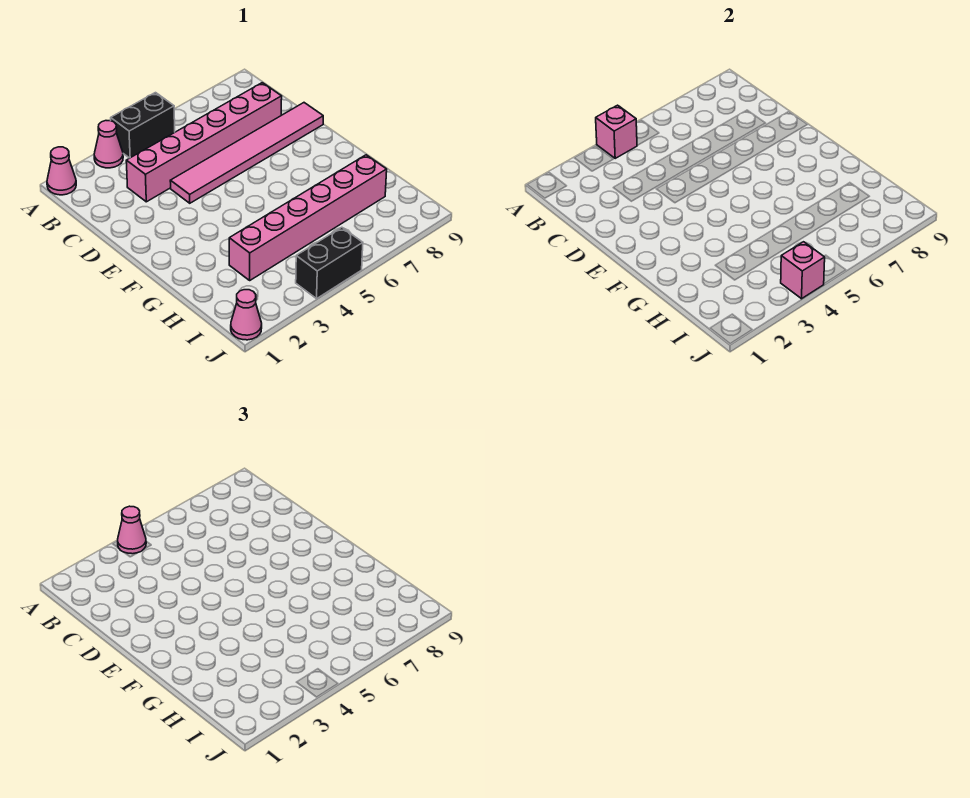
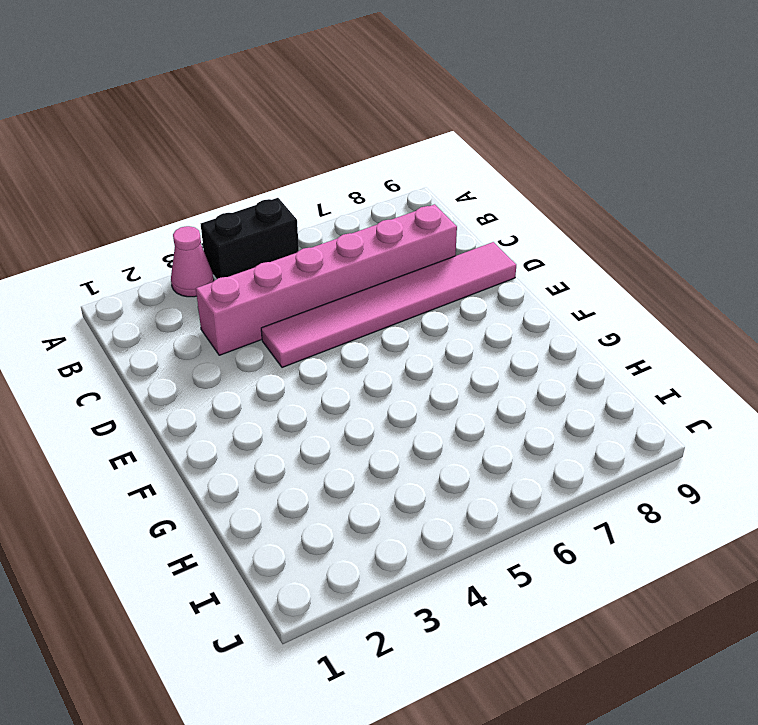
none -> pink cone A1 level 1
none -> pink brick H3:H8 level 1

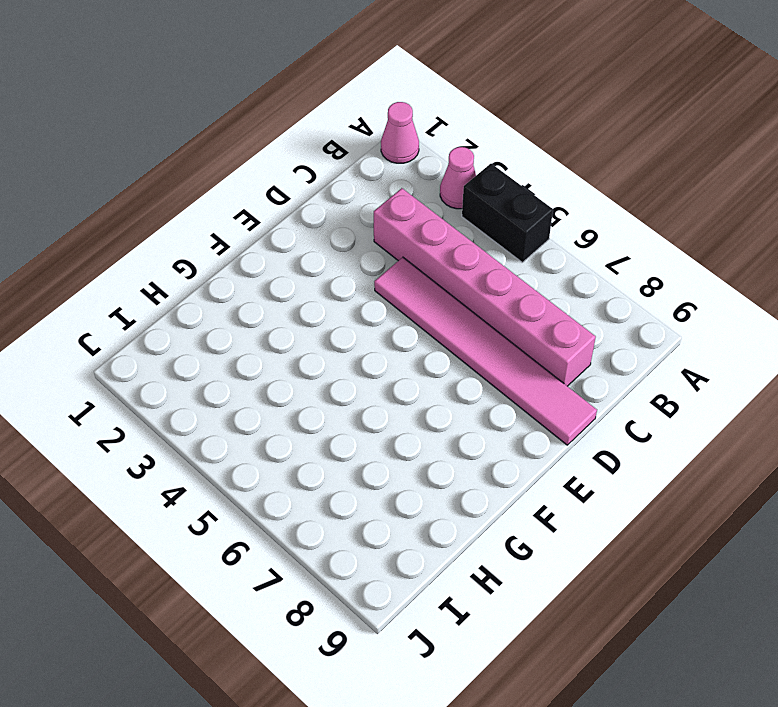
none -> pink brick H3:H8 level 1
none -> pink cone J1 level 1

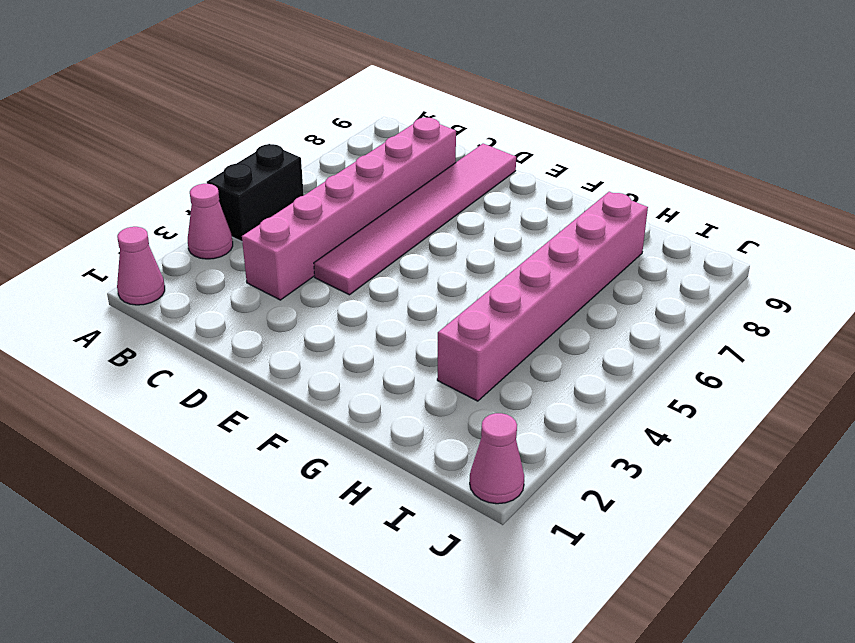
none -> black brick J4:J5 level 1
none -> pink brick A4 level 2

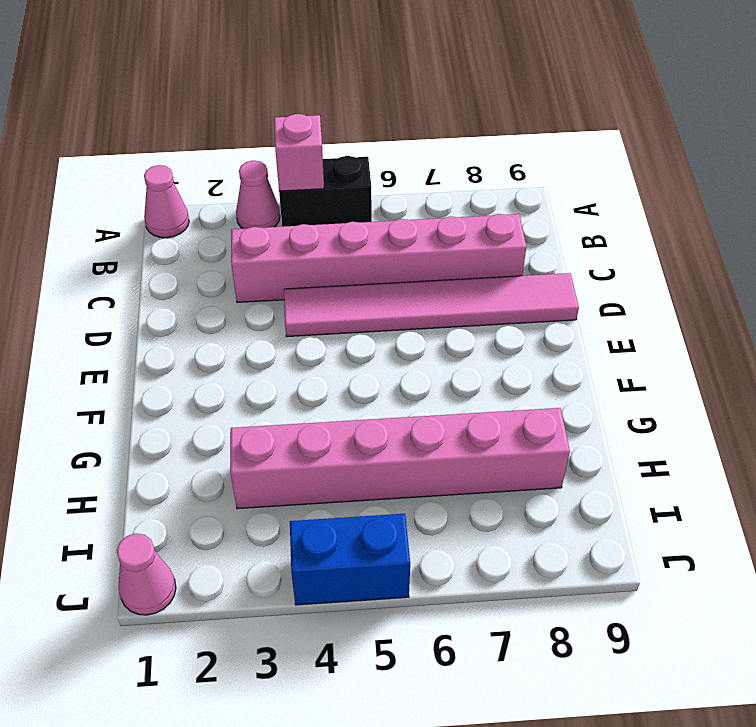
blue brick J4:J5 level 1 -> black brick J4:J5 level 1
none -> pink brick J4 level 2
none -> pink cone A4 level 3

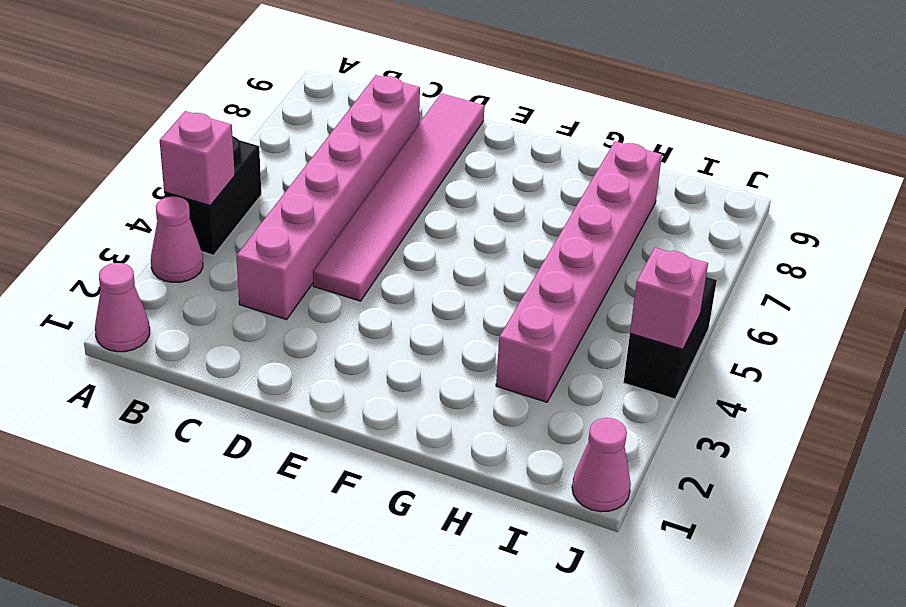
none -> pink cone A4 level 3

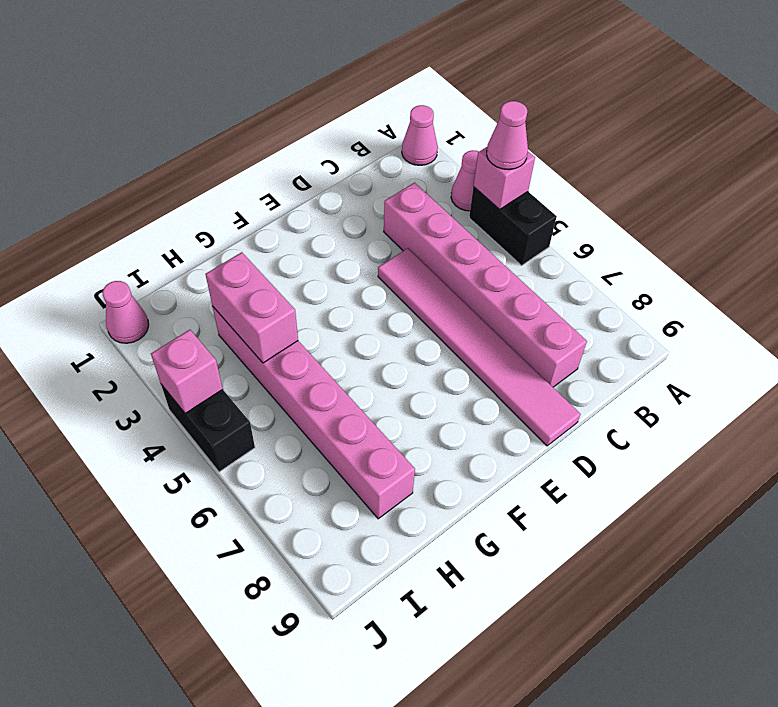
pink brick H3:H4 level 2 -> none

